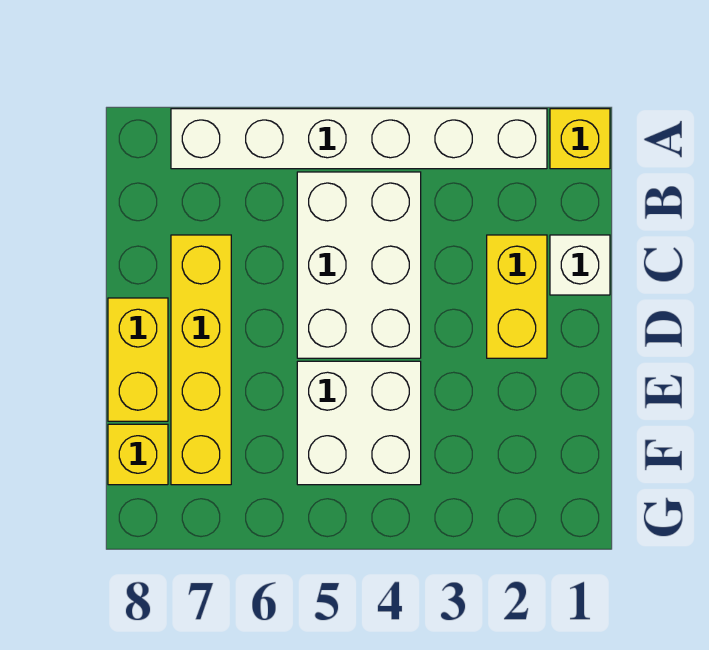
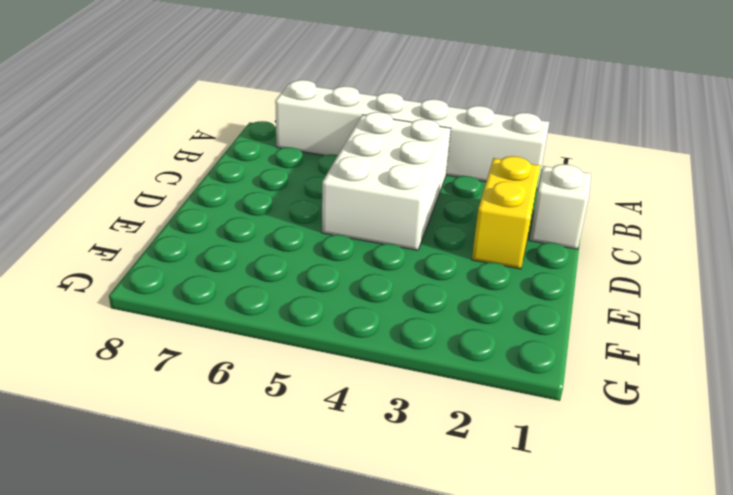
none -> yellow brick A1 level 1
none -> yellow brick C7:F7 level 1

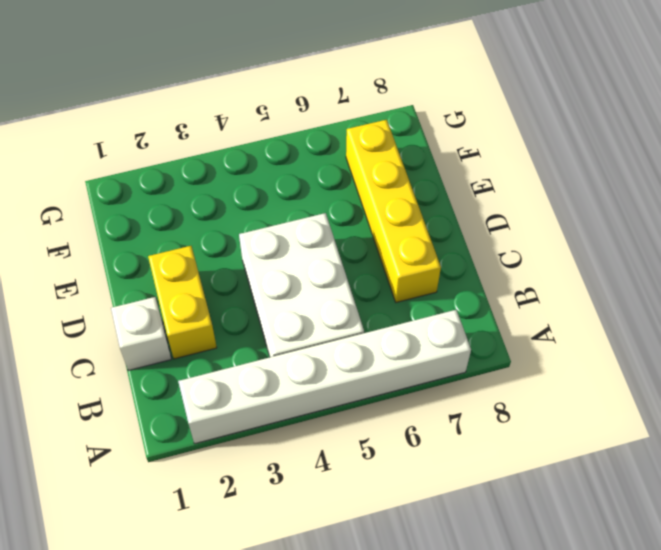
none -> yellow brick A1 level 1
none -> yellow brick D8:E8 level 1

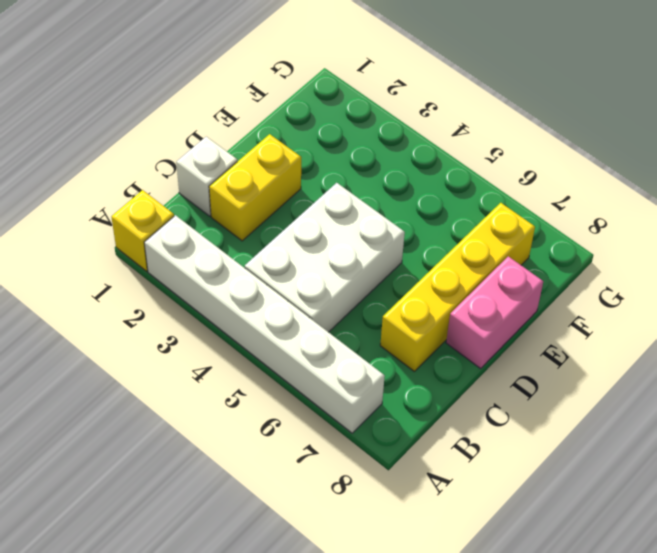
pink brick D8:E8 level 1 -> yellow brick D8:E8 level 1
none -> white brick E4:F5 level 1
none -> yellow brick F8 level 1

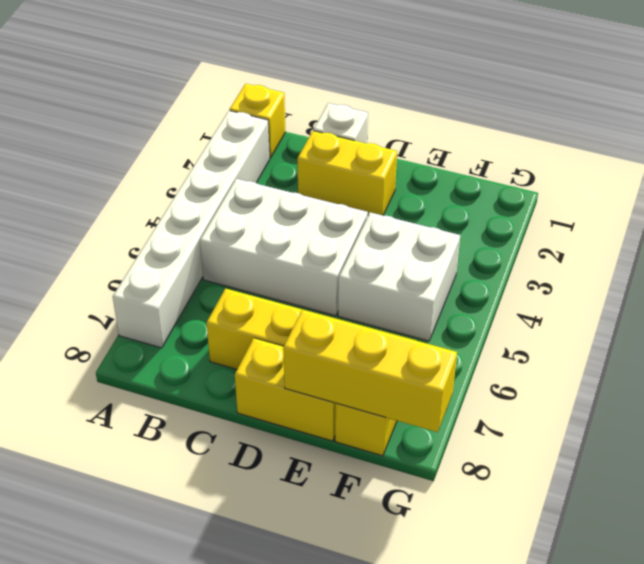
yellow brick E8:G8 level 2 -> none

